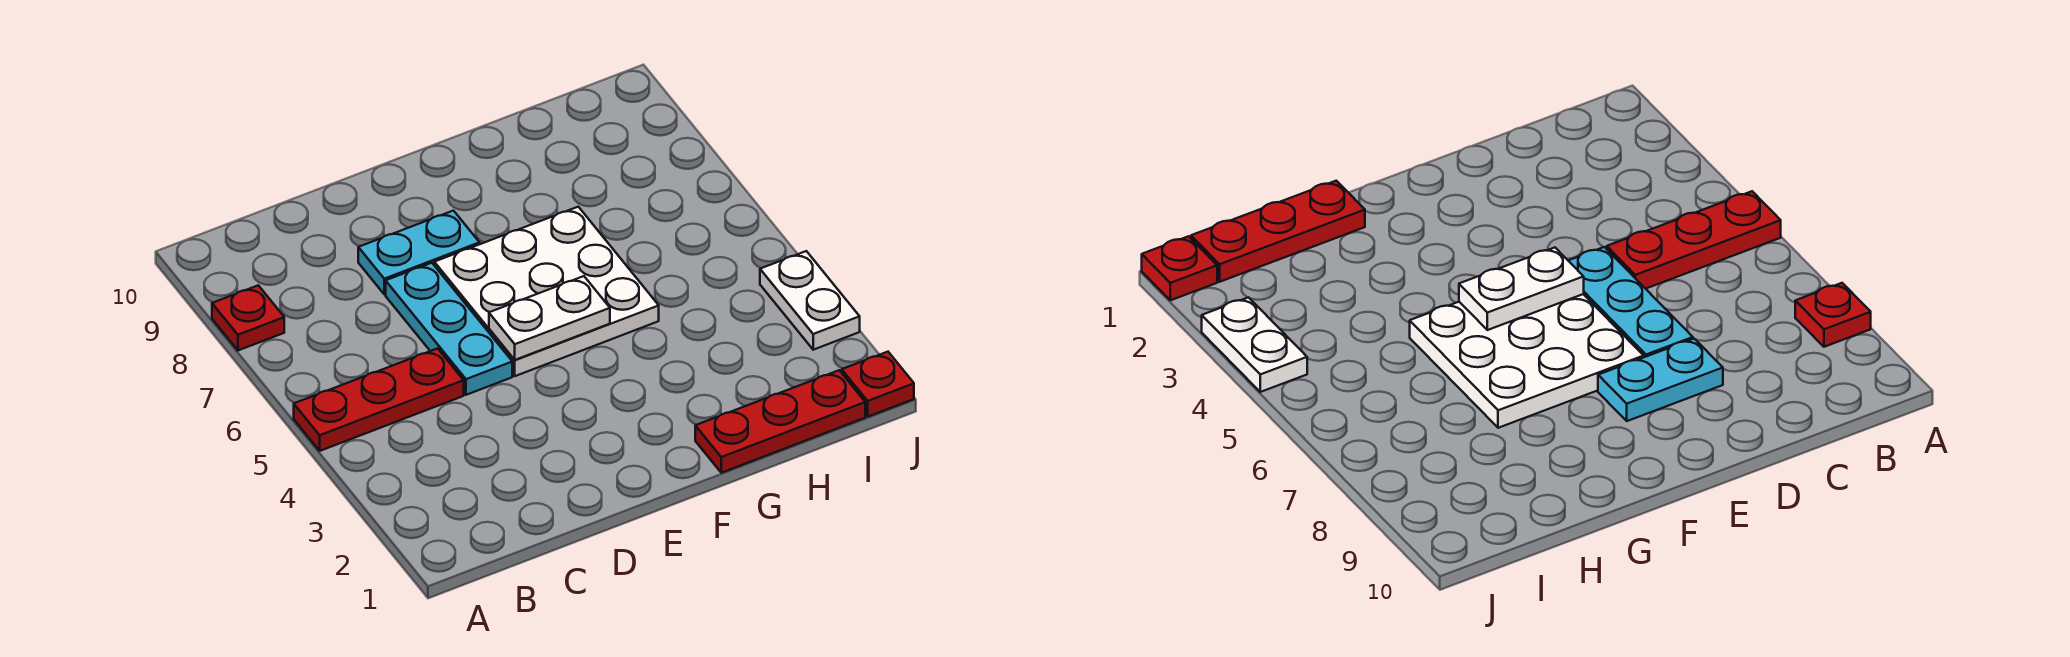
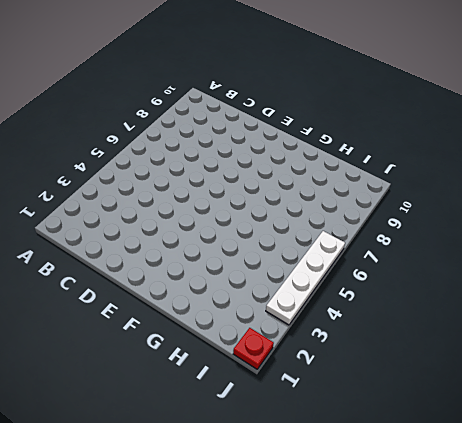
white plate J3:J6 level 1 -> white plate J3:J4 level 1
none -> red plate A5:C5 level 1
none -> red plate A8 level 1

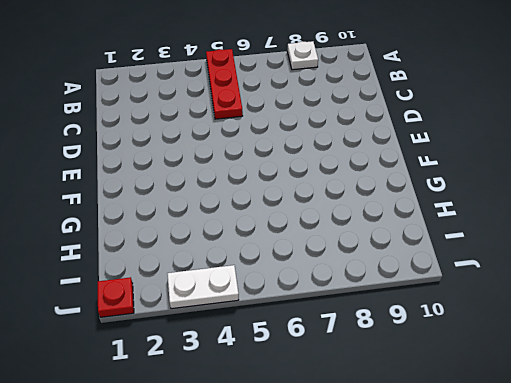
white plate A8 level 1 -> red plate A8 level 1
none -> cyan plate D5:D7 level 1
none -> cyan plate D8:E8 level 1

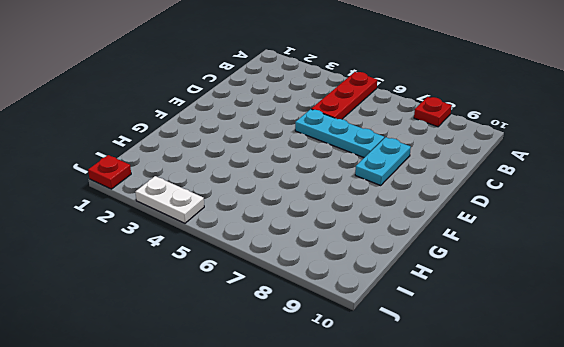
none -> white plate E5:G7 level 1
none -> red plate G1:I1 level 1

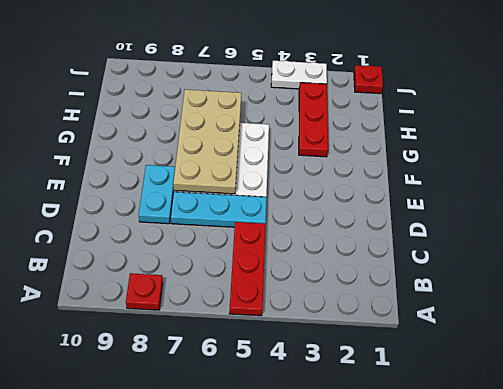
tan plate E6:H7 level 2 -> none
red plate G3:I3 level 1 -> red plate G1:I1 level 1
none -> white plate E5:F5 level 2

